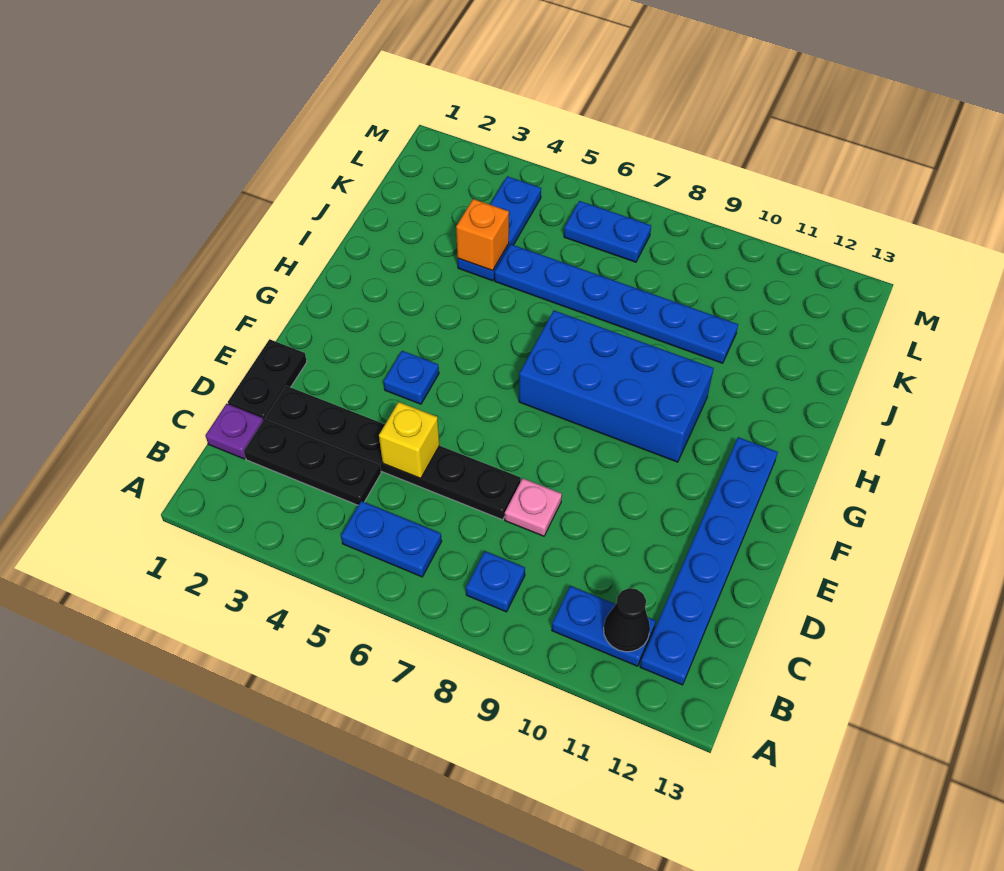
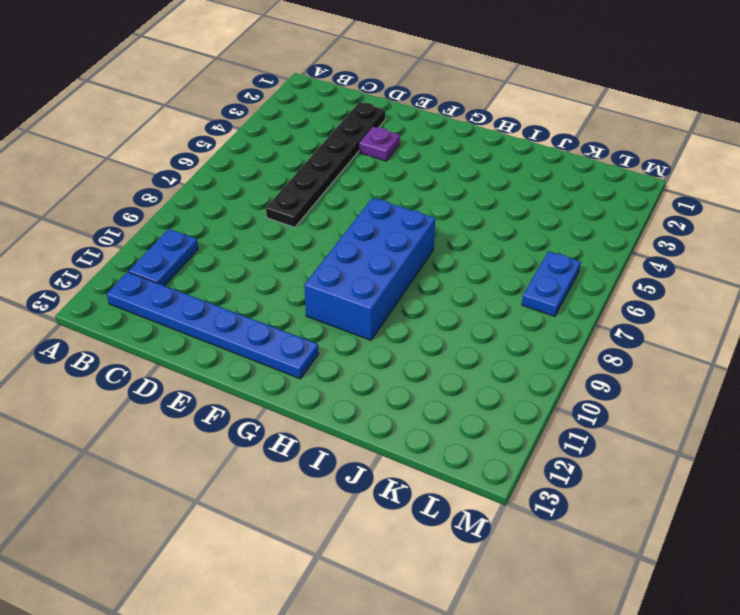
purple plate E3 level 1 -> purple plate C1 level 1
none -> blue plate B5:B6 level 1
none -> blue plate B8 level 1
none -> black plate C2:C4 level 1

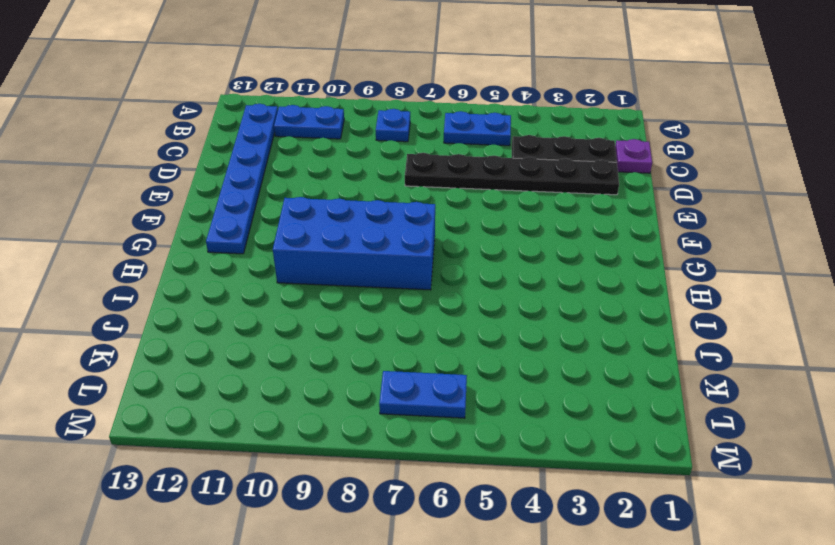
none -> black plate D1:E1 level 1
none -> pink plate D8 level 1
none -> blue plate F4 level 1

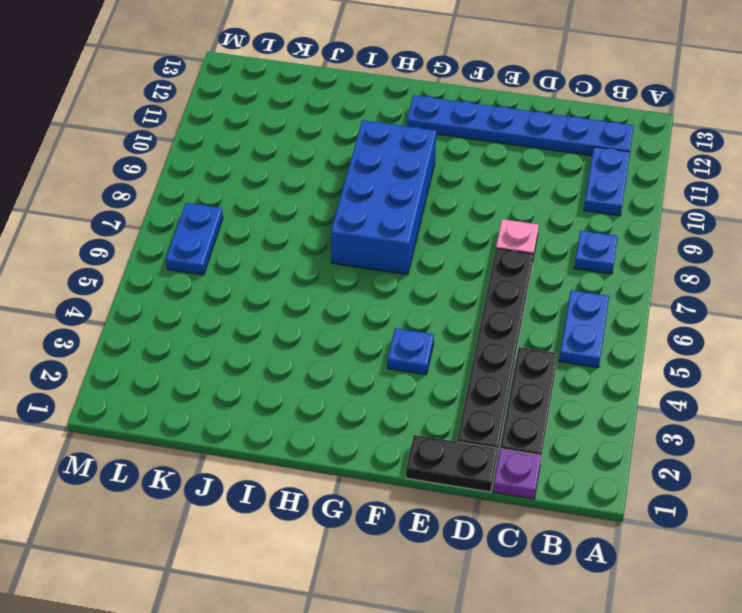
none -> blue plate J4:L4 level 1
none -> blue plate J5:J10 level 1
none -> black cone B11 level 2

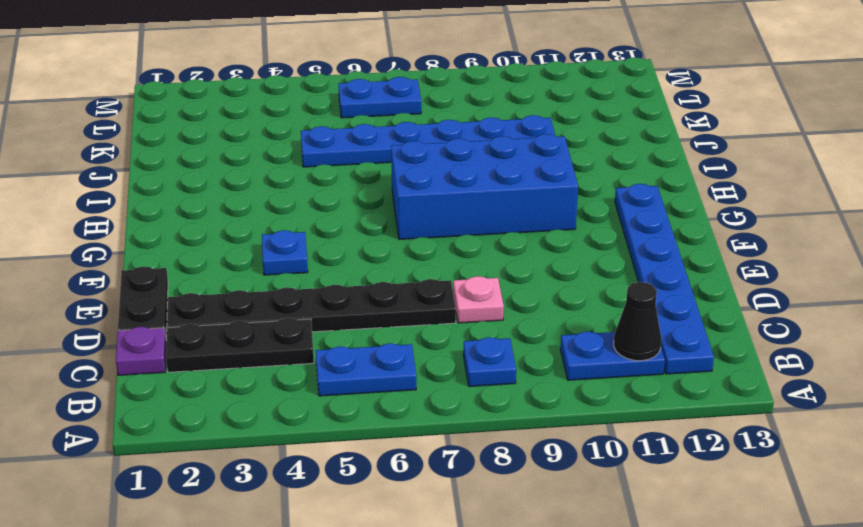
none -> blue plate J4:L4 level 1
none -> yellow brick D5 level 2
none -> orange brick J4 level 2

